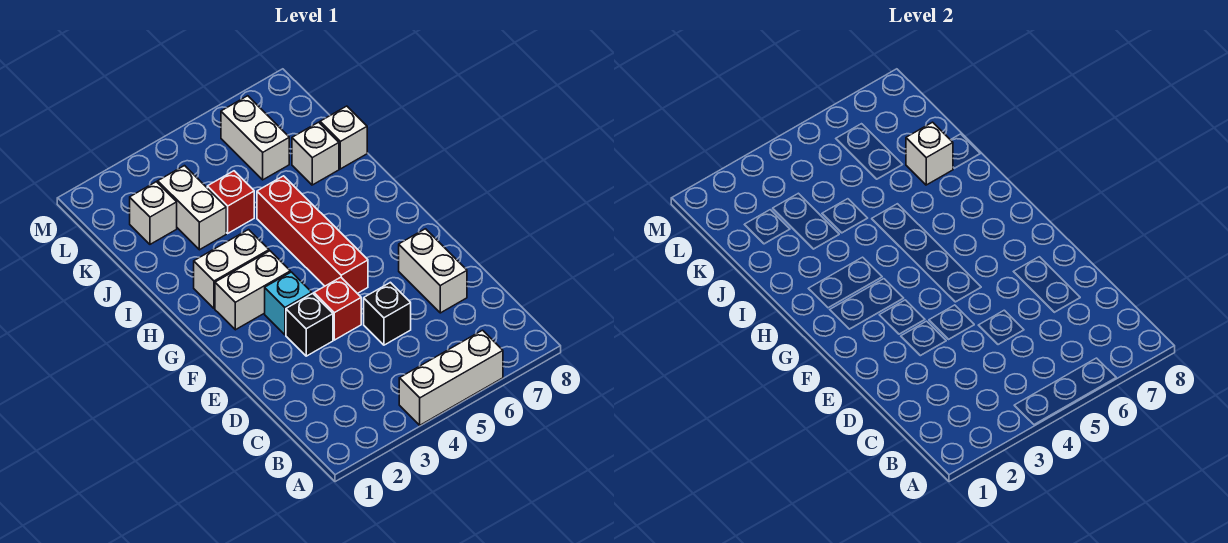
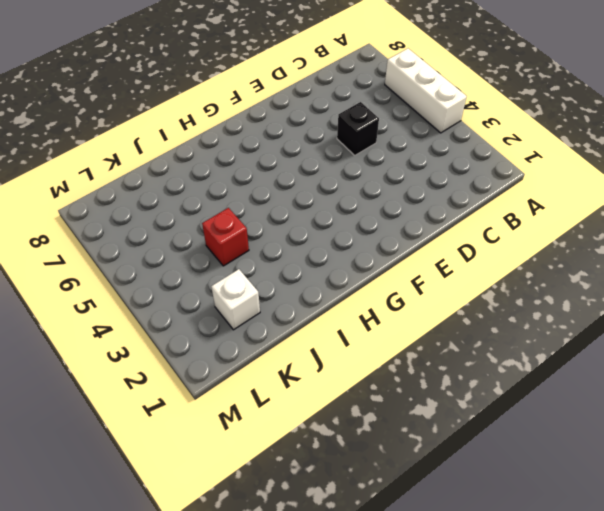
none -> white brick D7:E7 level 1
none -> black brick E3 level 1
none -> red brick E4 level 1

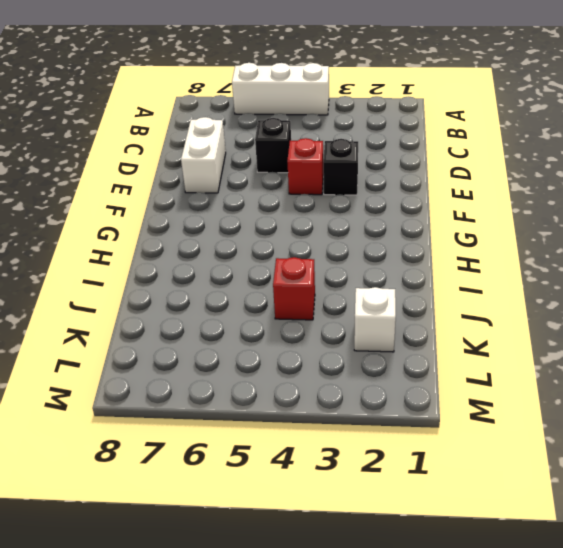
none -> cyan brick F3 level 1
none -> red brick F5:I5 level 1
none -> white brick G2:G3 level 1

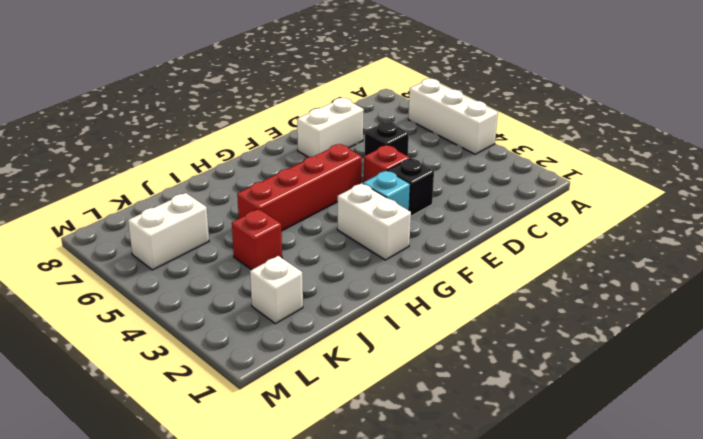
none -> white brick H2:H3 level 1
none -> white brick J3:K3 level 1
none -> white brick J7 level 1

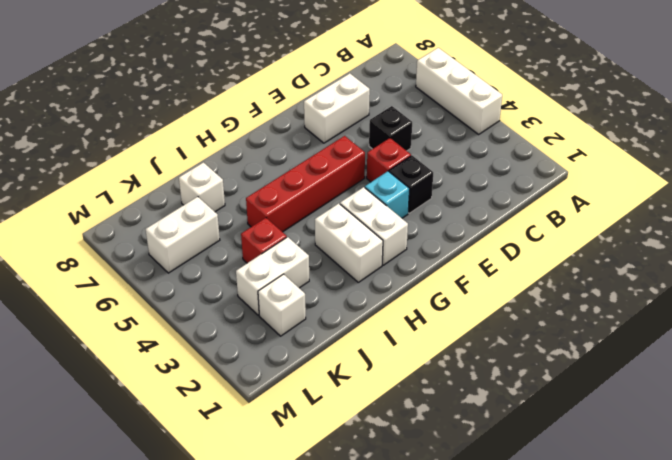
none -> white brick J8 level 1
none -> white brick J7 level 2

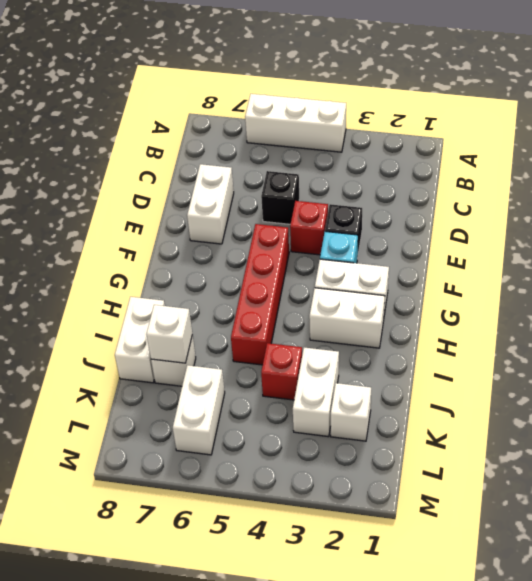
white brick I8:J8 level 1 -> white brick J8 level 1

